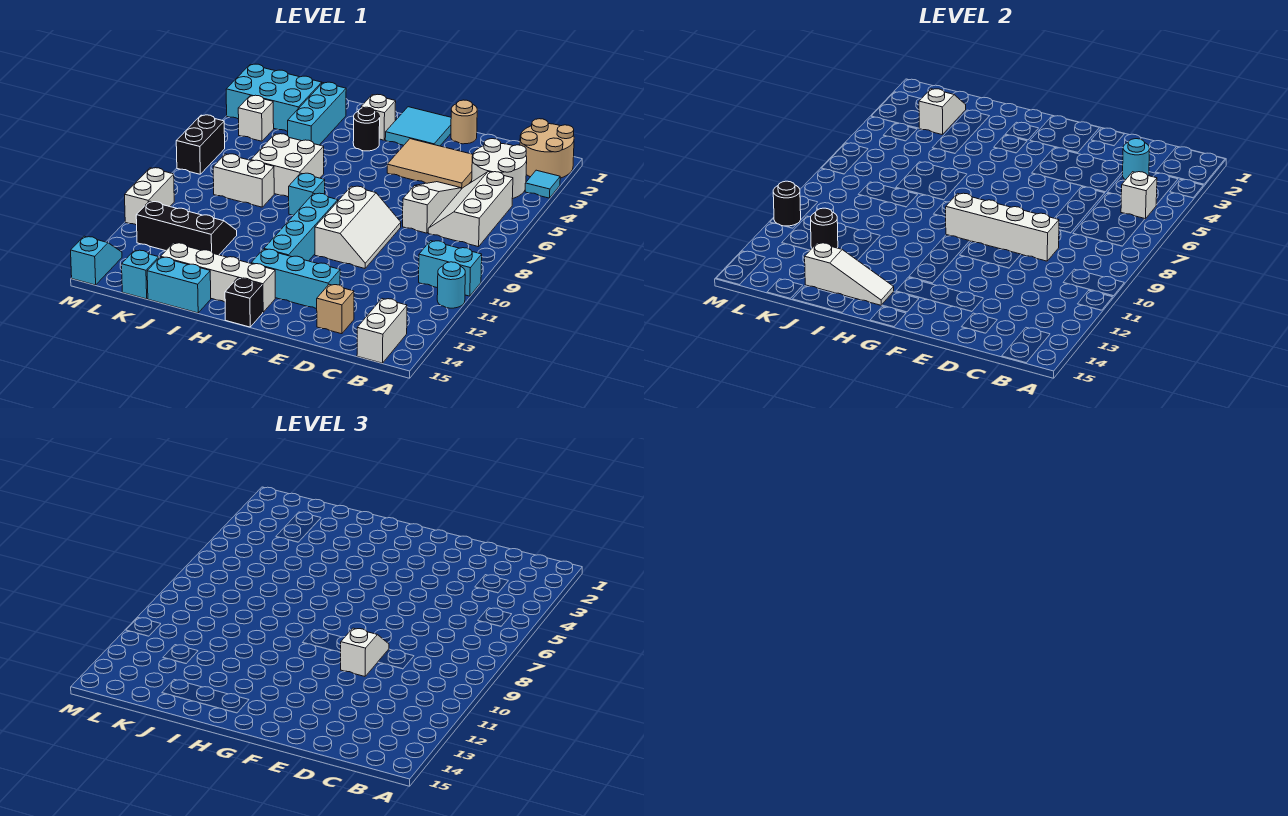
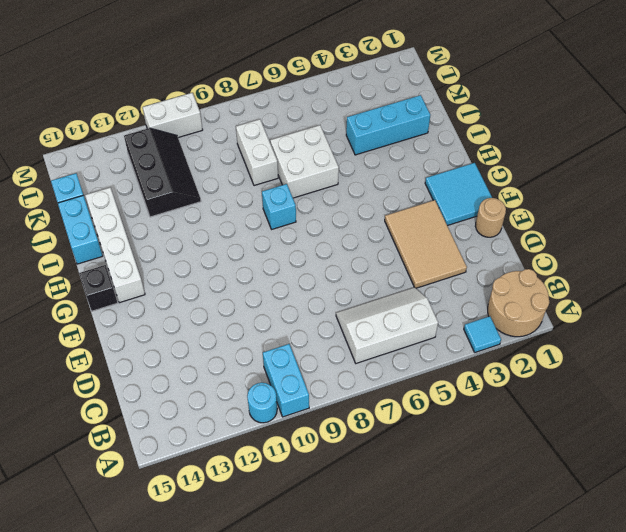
none -> white round brick B3:C4 level 1
none -> white brick B14:B15 level 1
none -> white slope D5:D7 level 1 top 7
none -> tan brick D14 level 1

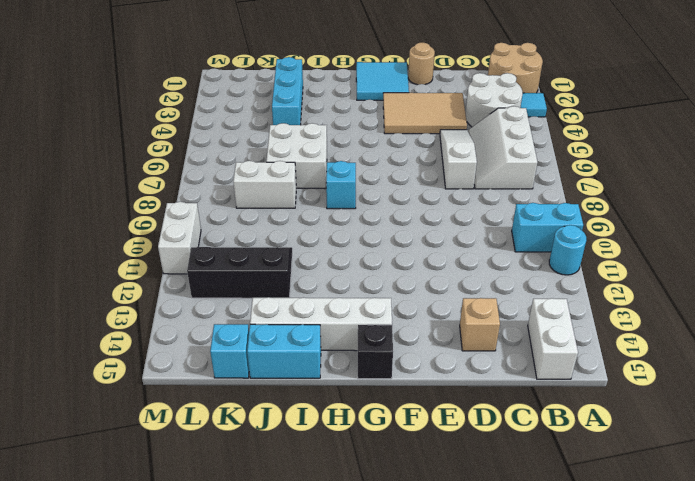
none -> white slope E8:F10 level 1 top F
none -> cyan brick E13:G13 level 1
none -> cyan brick G9:G12 level 1
none -> white brick H2 level 1

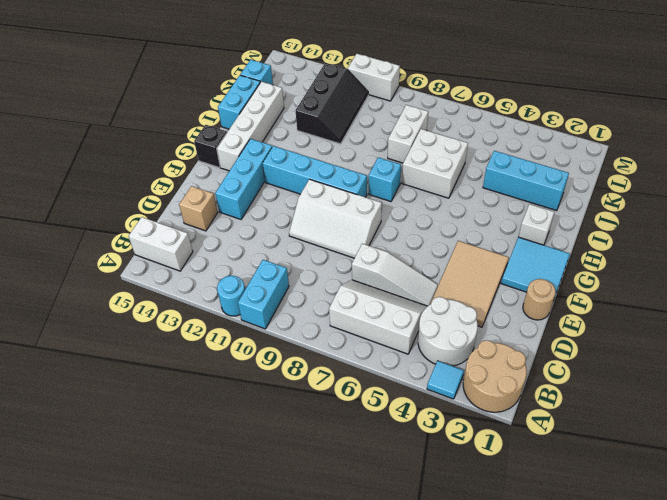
none -> black round brick H3 level 1
none -> cyan brick K2:M3 level 1
none -> white brick L4 level 1
none -> black brick M6:M7 level 1

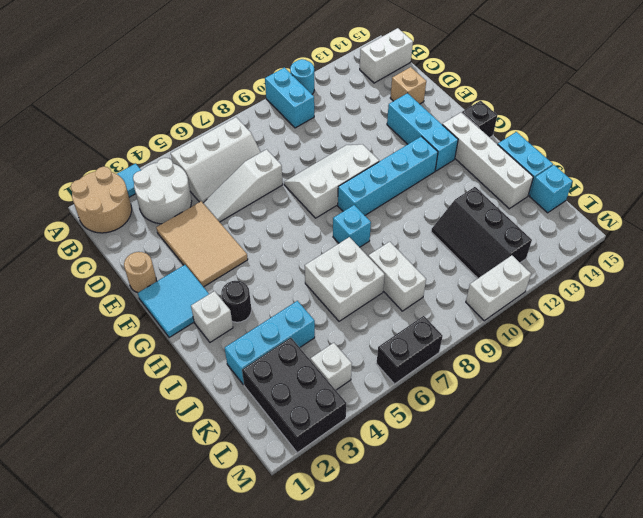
black brick K2:M3 level 1 -> cyan brick K2:M3 level 1
none -> cyan slope M14:M15 level 1 top 15
none -> white brick B5 level 2
none -> cyan round brick C3 level 2
none -> white brick D9:G9 level 2

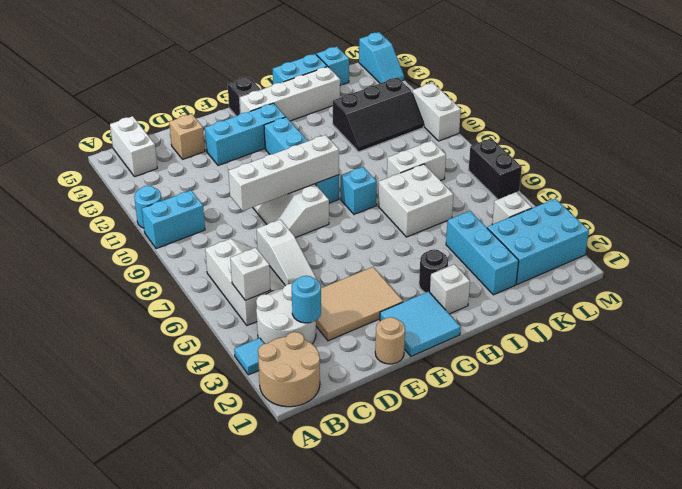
none -> white slope H14:J14 level 2 top J
none -> white slope K2:K3 level 2 top 3
none -> black round brick K12 level 2
none -> black round brick M11 level 2

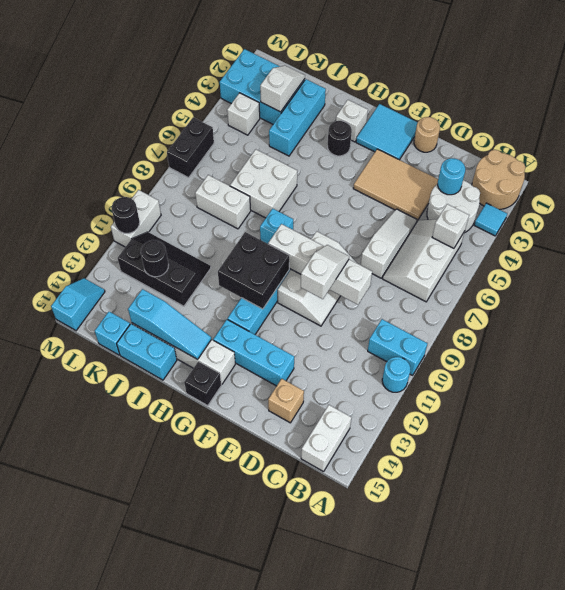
black brick G10:H11 level 2 -> none
cyan slope H14:J14 level 2 top J -> white slope H14:J14 level 2 top J

